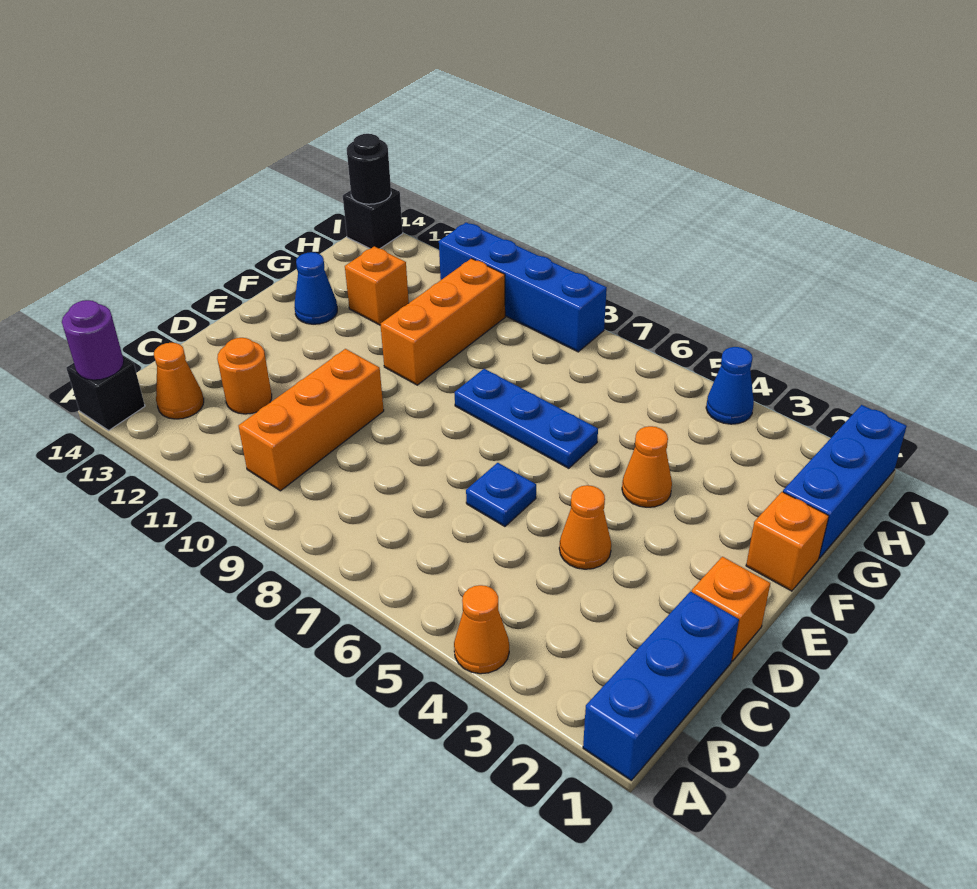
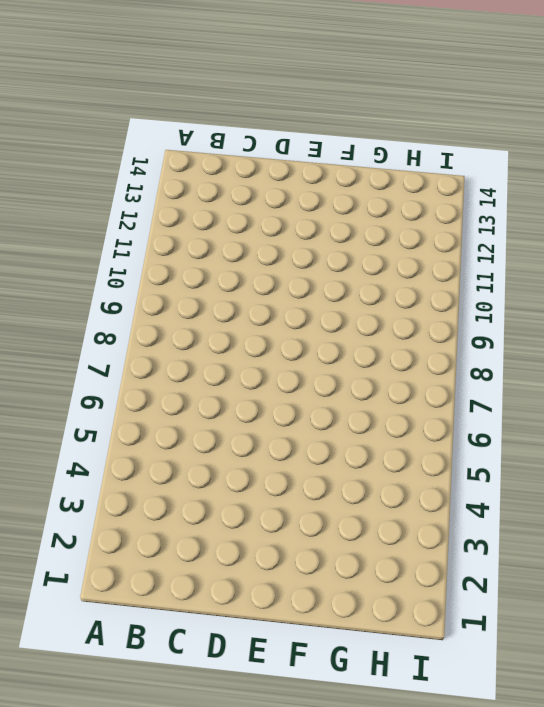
none -> blue brick A1:C1 level 1
none -> orange cone A4 level 1
none -> black brick A14 level 1

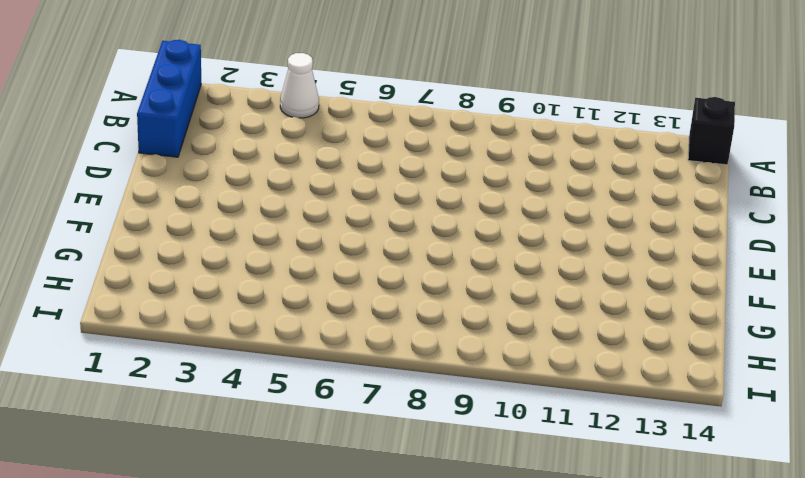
white cone A4 level 1 -> orange cone A4 level 1
none -> orange brick B10:D10 level 1
none -> orange cone B13 level 1
none -> orange round brick C12 level 1

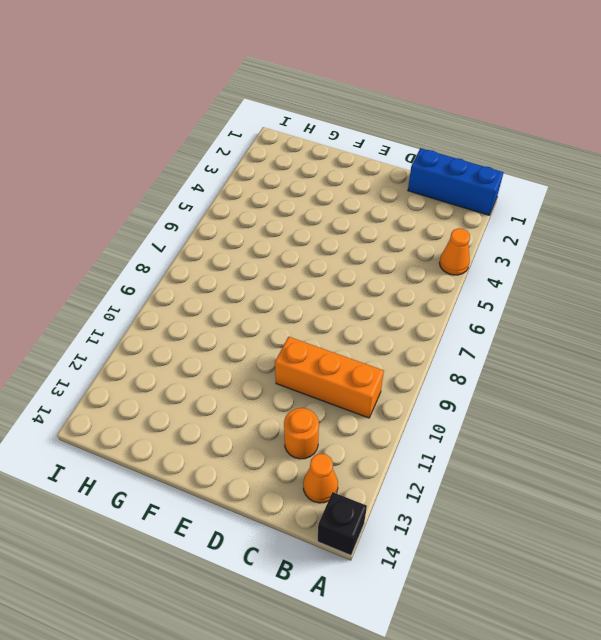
none -> orange brick D1 level 1
none -> orange cone D4 level 1
none -> blue plate D6 level 1

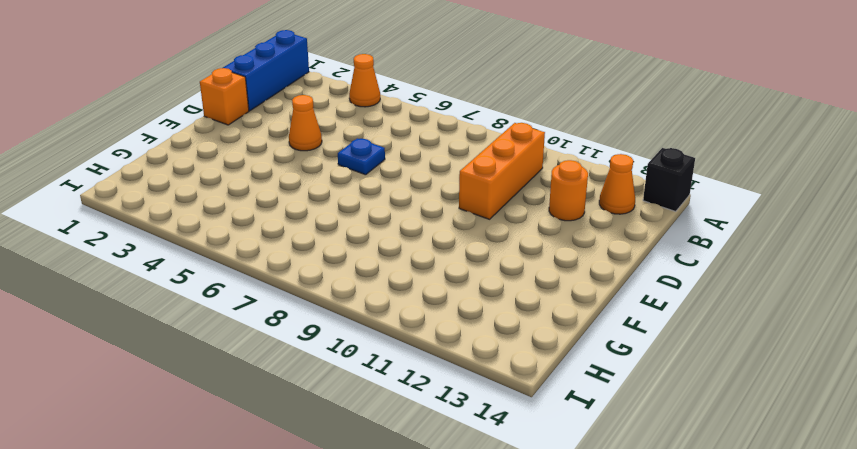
none -> orange brick F1 level 1
none -> orange cone F4 level 1
none -> blue plate F6:F8 level 1

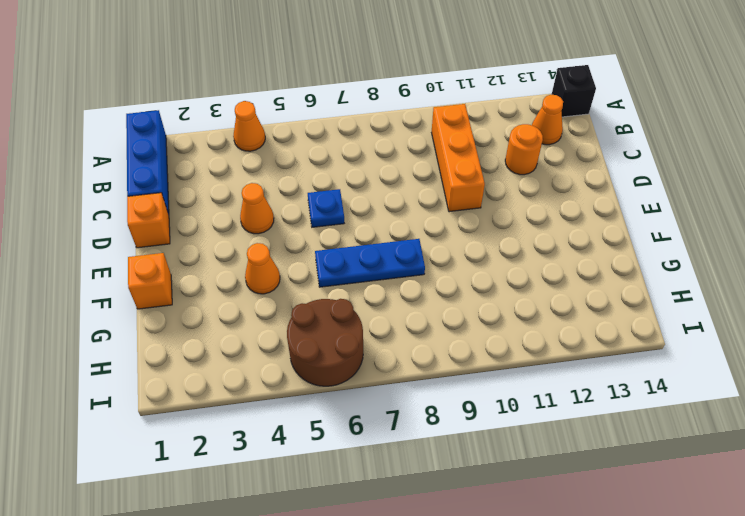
brown round brick H5:I6 level 1 -> none
none -> orange brick F10:H10 level 1
none -> blue cone F13 level 1
none -> blue brick G1:I1 level 1

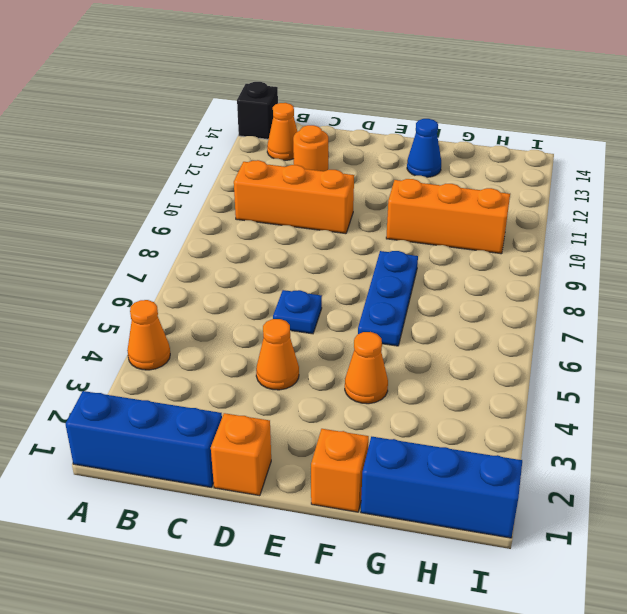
none -> orange brick G12 level 1
none -> blue cone I4 level 1
none -> blue brick I8:I11 level 1

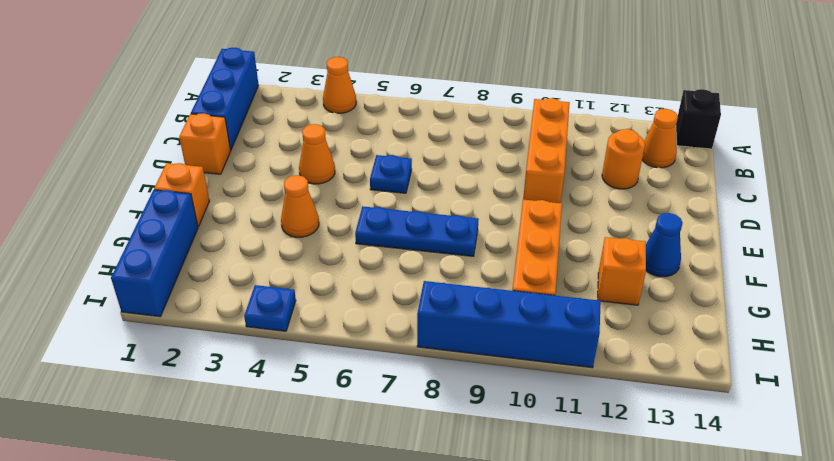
blue plate I4 level 1 -> blue cone I4 level 1
none -> black brick I14 level 1
none -> purple round brick A14 level 2
none -> black round brick I14 level 2

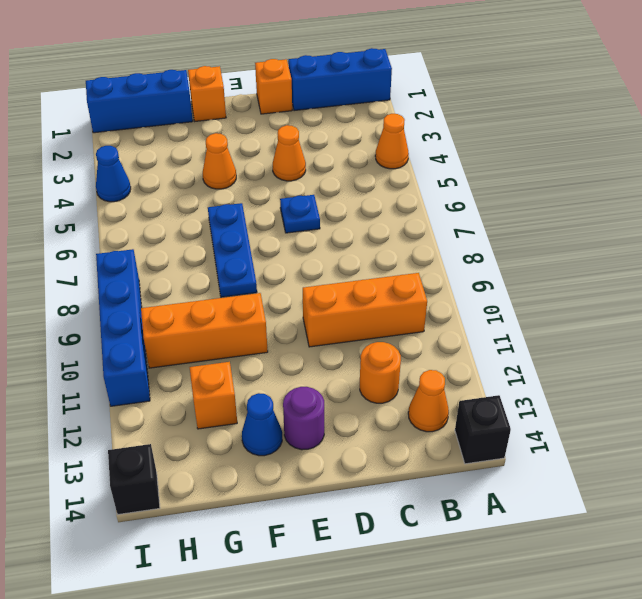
purple round brick E13 level 1 -> purple round brick A14 level 2
none -> black round brick I14 level 2

